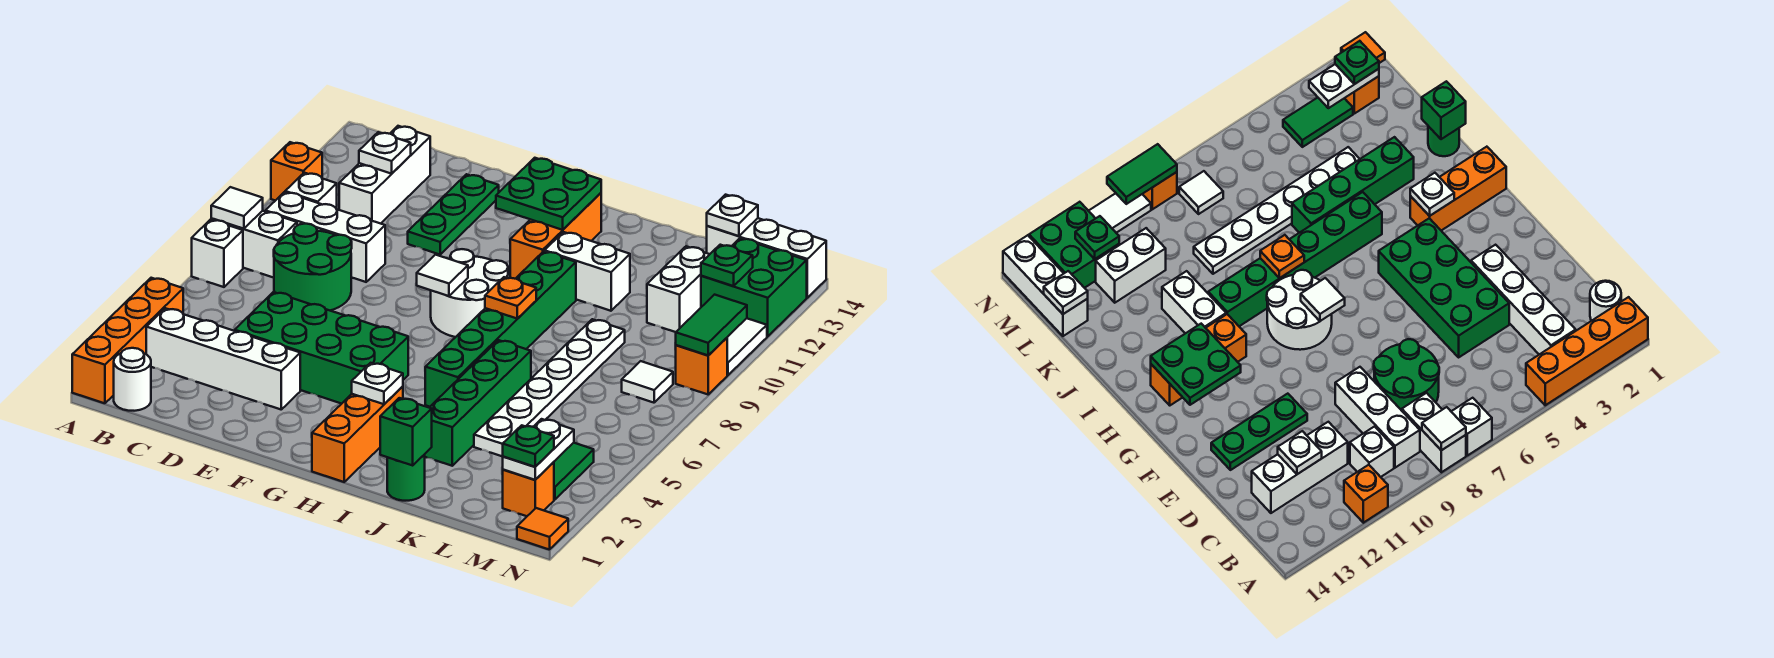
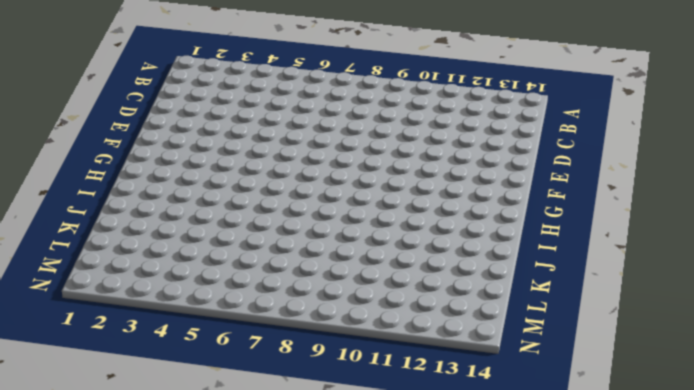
none -> orange brick A1:A4 level 1
none -> white brick A7 level 1
none -> white brick A8:B8 level 1
none -> orange brick A11 level 1

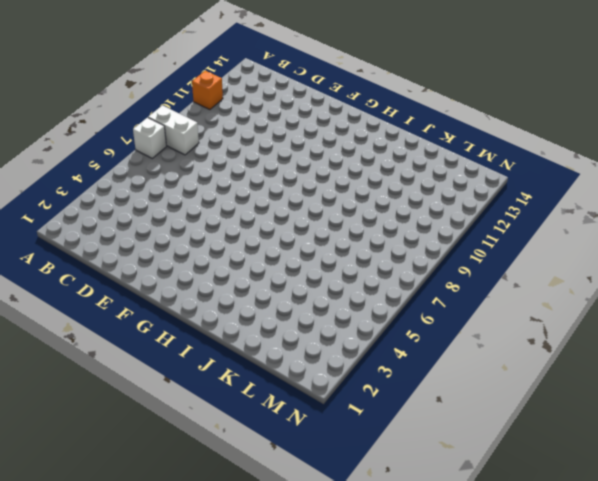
none -> orange brick A1:A4 level 1
none -> white round brick B1 level 1
none -> white brick B3:E3 level 1
none -> white brick B9:D9 level 1

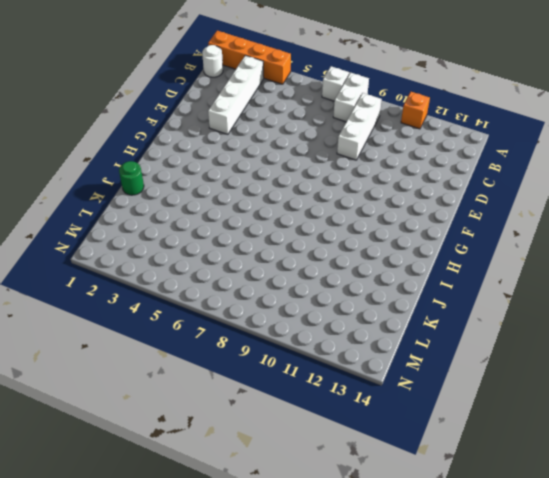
none -> white brick B10 level 1
none -> green round brick C7:D8 level 1
none -> white brick C11:C13 level 1
none -> green brick D4:G5 level 1

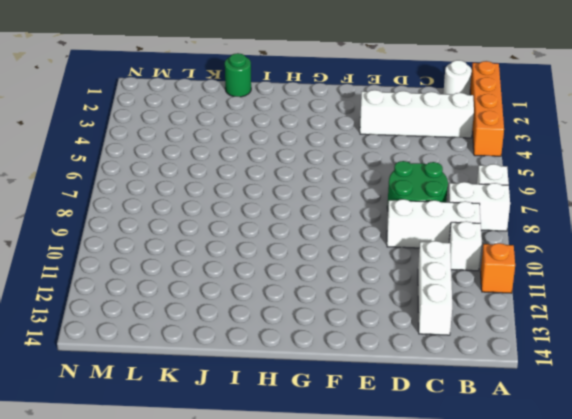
none -> green brick D4:G5 level 1
none -> green plate E11:E13 level 1
none -> white round brick G8:H9 level 1
none -> orange brick H1:H3 level 1

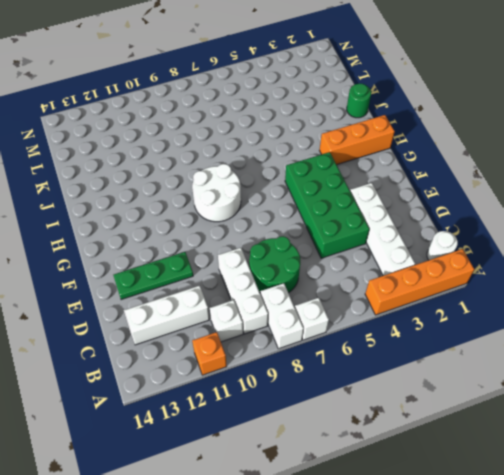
none -> orange brick H11:H13 level 1
none -> green brick I5:I10 level 1
none -> white brick I11:J11 level 1
none -> green brick J3:J6 level 1

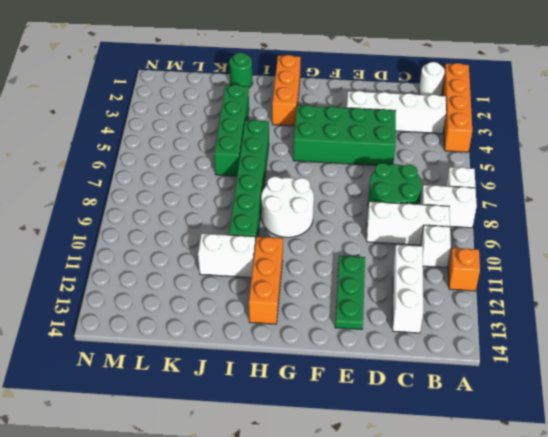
none -> white plate K4:K9 level 1
none -> white brick L11:L12 level 1
none -> white brick L14:N14 level 1
none -> orange brick M2 level 1

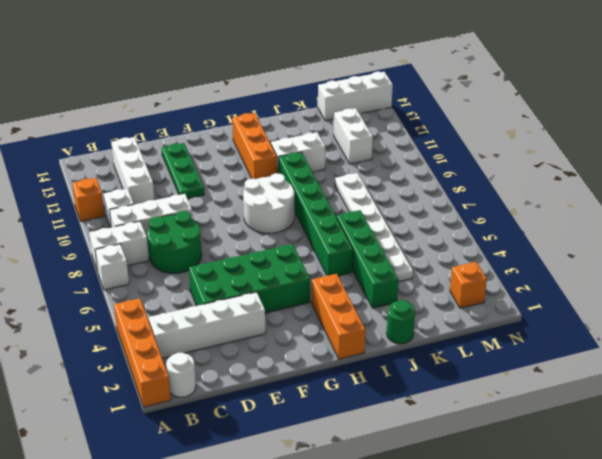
none -> green tile M3:M4 level 1
none -> white tile M8 level 1
none -> green brick M12:N13 level 1
none -> orange tile N1 level 1

